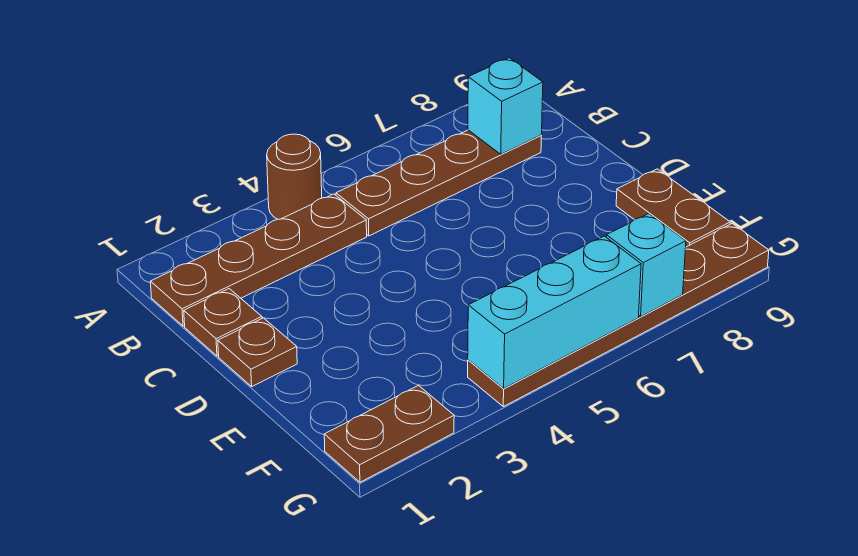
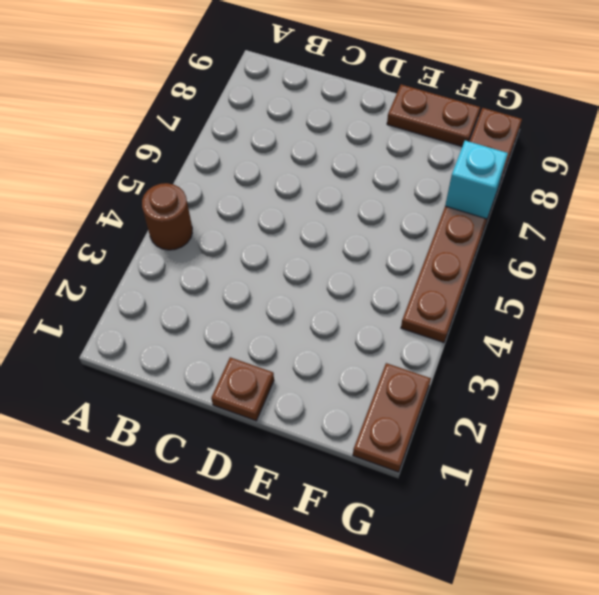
none -> brown plate B1:B4 level 1
none -> brown plate B5:B8 level 1

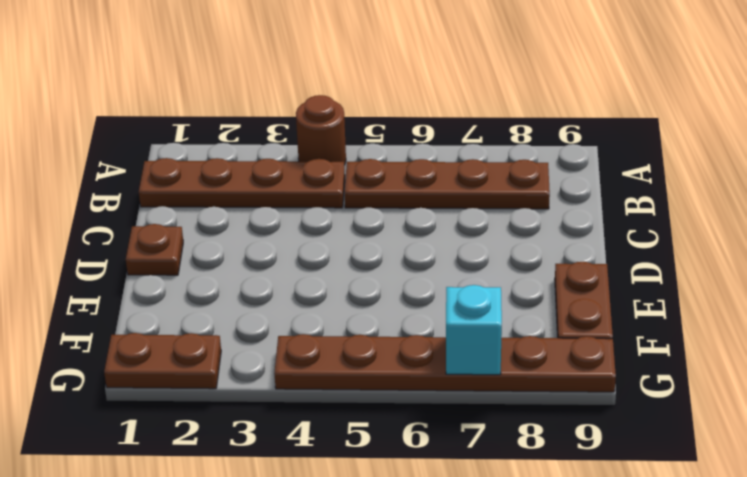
none -> brown plate C1 level 1
none -> cyan brick B8 level 2

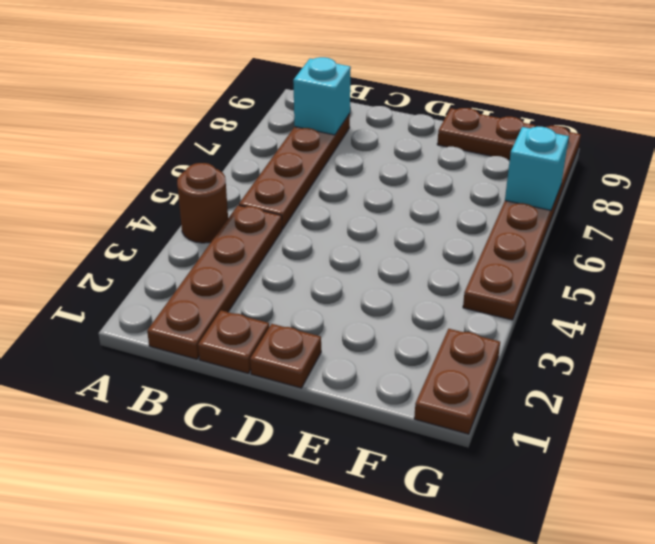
none -> cyan brick G4:G6 level 2

